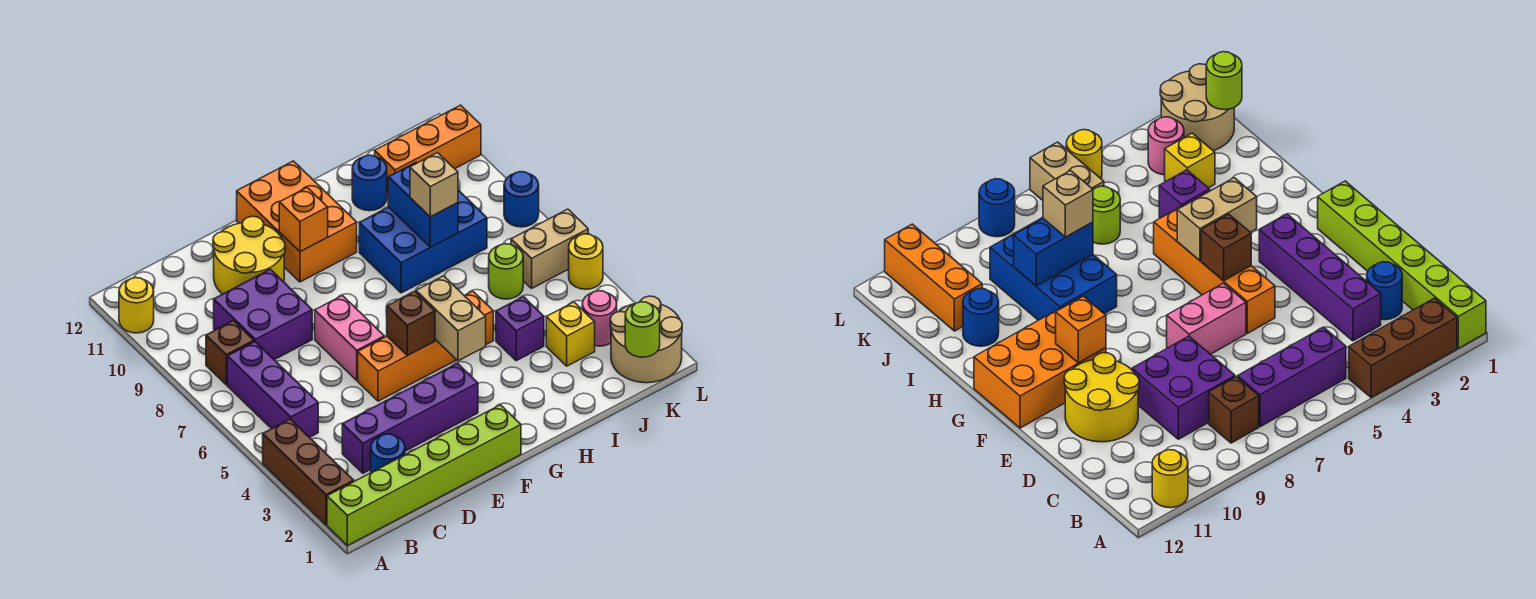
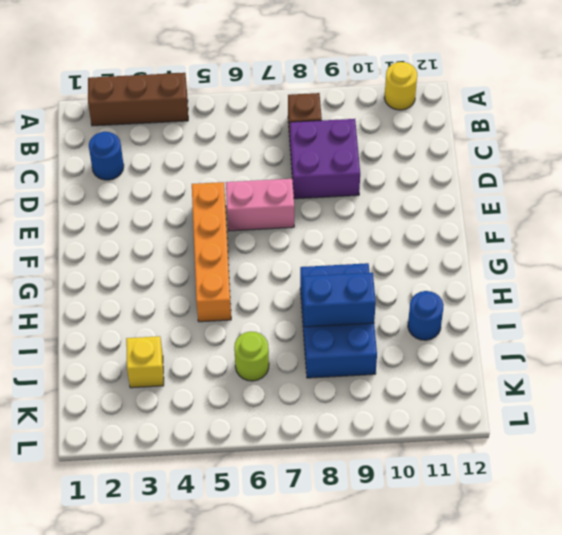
none -> lime brick A1:F1 level 1
none -> purple brick B5:B7 level 1
none -> purple brick C3:F3 level 1

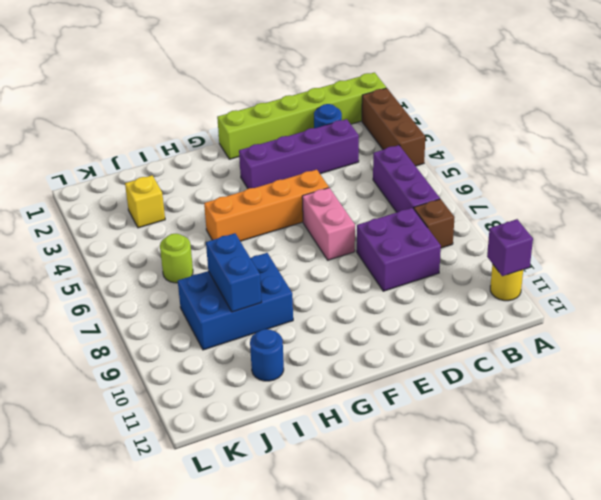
purple brick A11 level 2 -> purple brick I4 level 1
none -> yellow round brick D10:E11 level 1
none -> orange brick F10:G12 level 1
none -> orange brick J11:L11 level 1

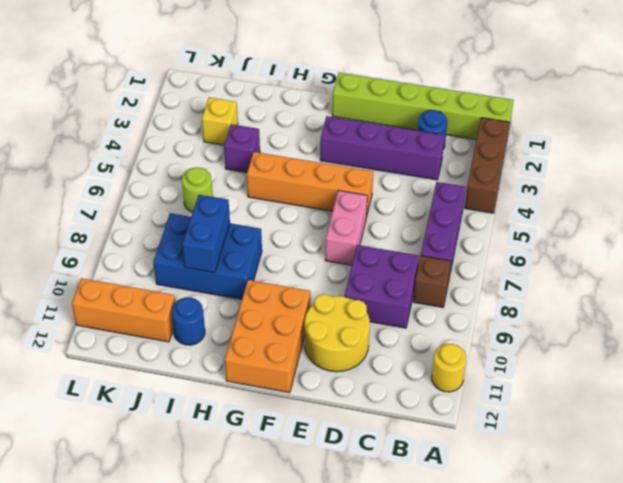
none -> tan round brick K1:L2 level 1
none -> pink round brick K3 level 1
none -> tan brick K6:L6 level 1

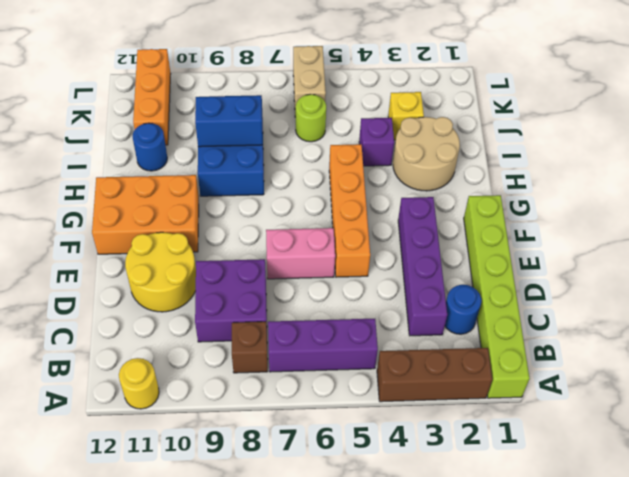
tan round brick H2:I3 level 1 -> tan round brick K1:L2 level 1
none -> pink round brick K3 level 1
none -> yellow round brick L5 level 1
none -> blue round brick L8 level 1

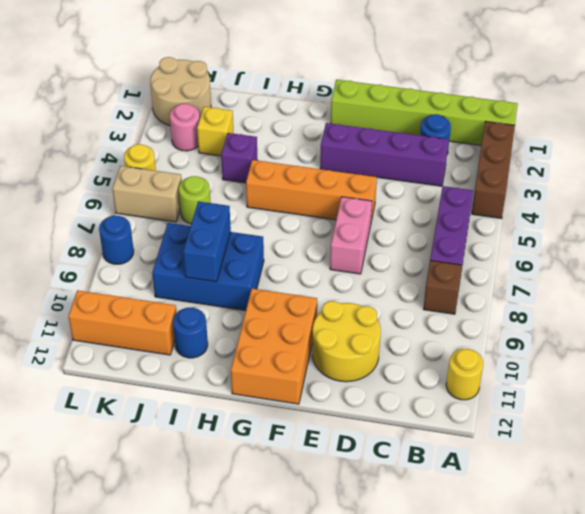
none -> purple brick C8:D9 level 1
none -> brown brick F5 level 2
none -> orange brick F10 level 2

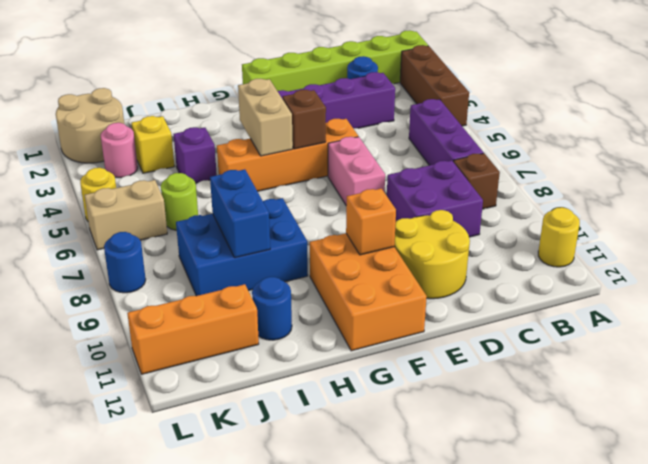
none -> lime round brick K1 level 2
none -> tan brick I8 level 3

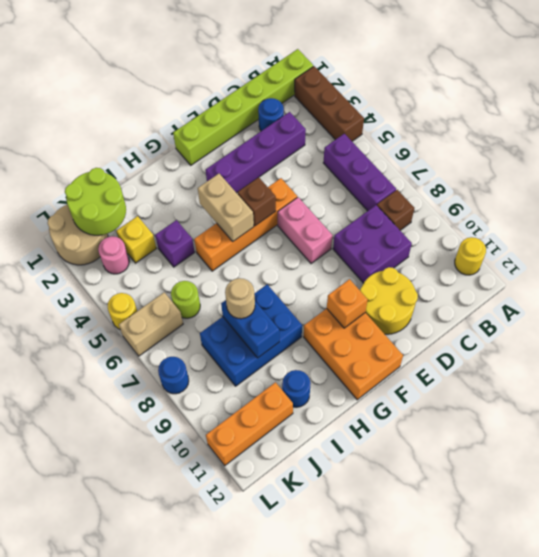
tan round brick I8 level 3 -> tan brick I8 level 3
lime round brick J1:K2 level 2 -> lime round brick K1 level 2

